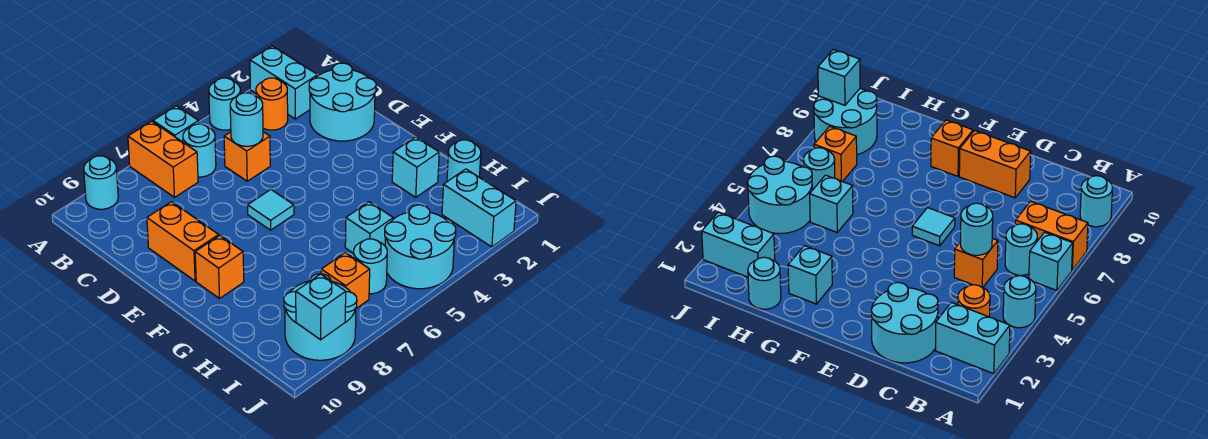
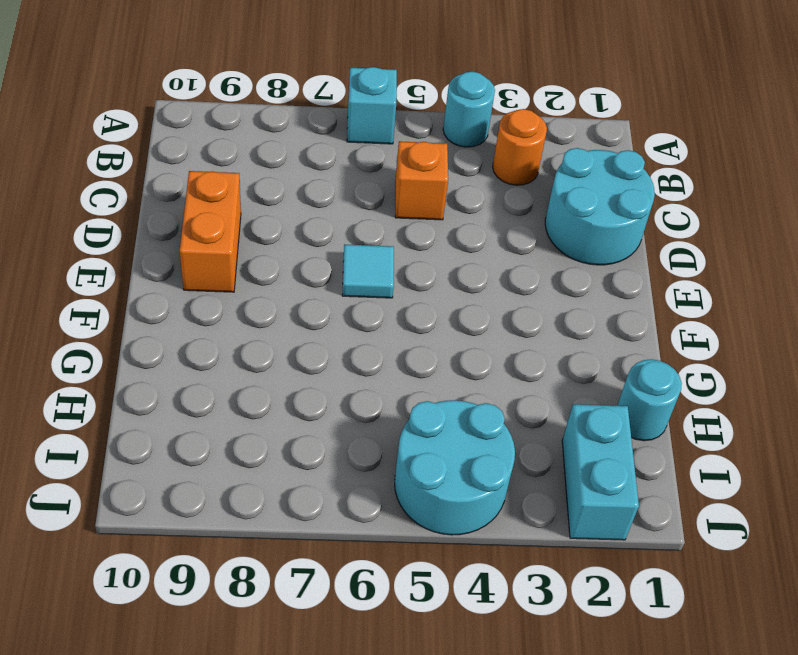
none -> cyan brick A2:B2 level 1
none -> orange brick A7:B7 level 1
none -> cyan round brick A9 level 1

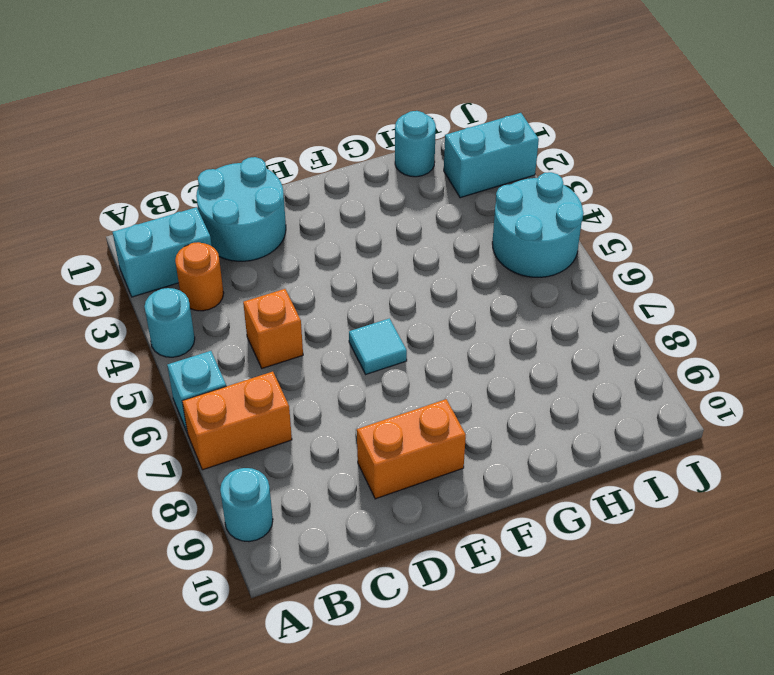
none -> cyan round brick B6 level 1
none -> orange brick F9 level 1
none -> cyan brick G2 level 1

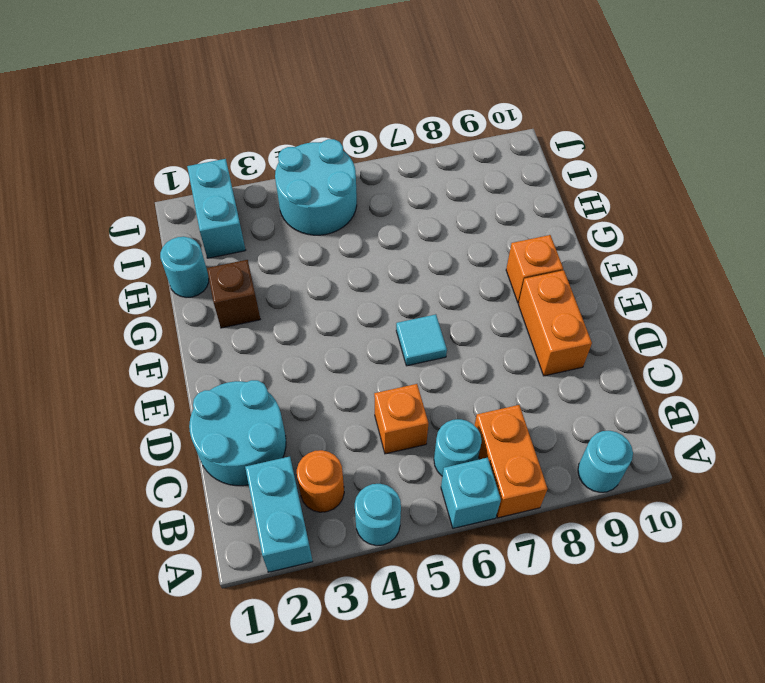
brown brick G2 level 1 -> cyan brick G2 level 1
none -> cyan brick H5 level 1
none -> cyan round brick I6 level 1
none -> orange brick I7 level 1

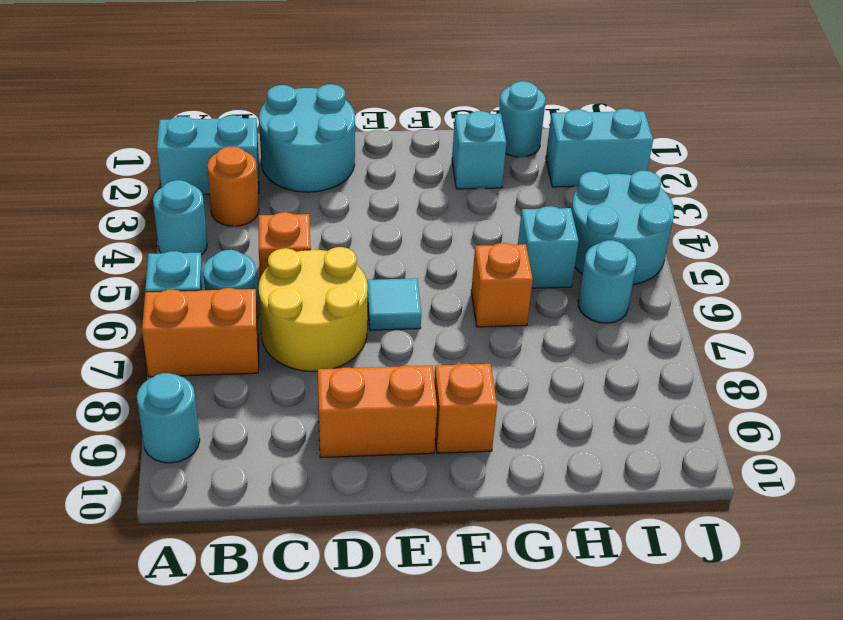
yellow round brick C6:D7 level 1 -> none
orange brick G6 level 1 -> orange brick I7 level 1
none -> cyan round brick I8:J9 level 1
none -> cyan round brick C5 level 2
none -> cyan brick J9 level 2

